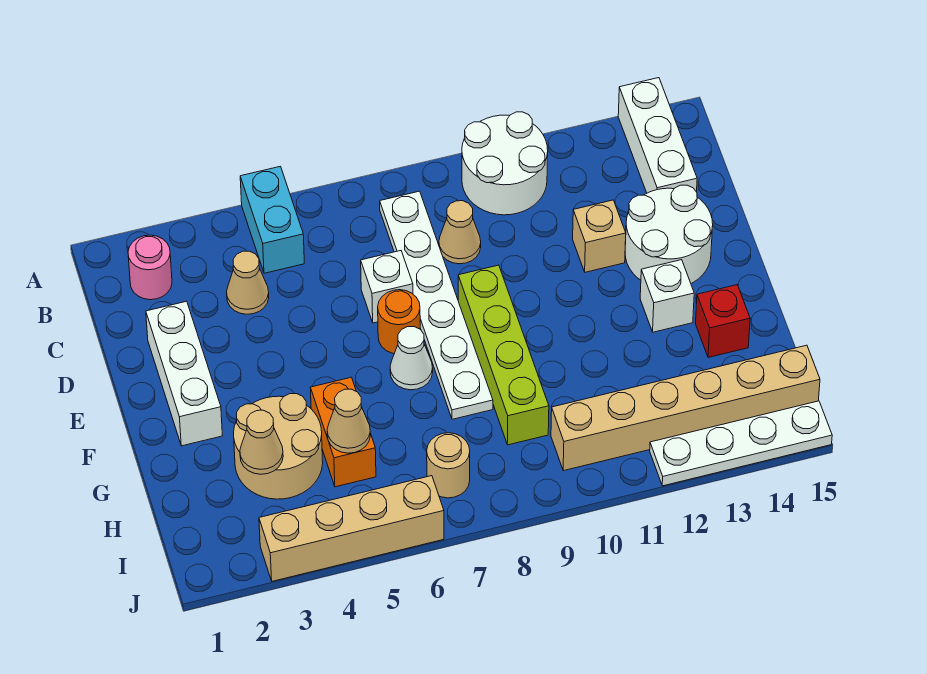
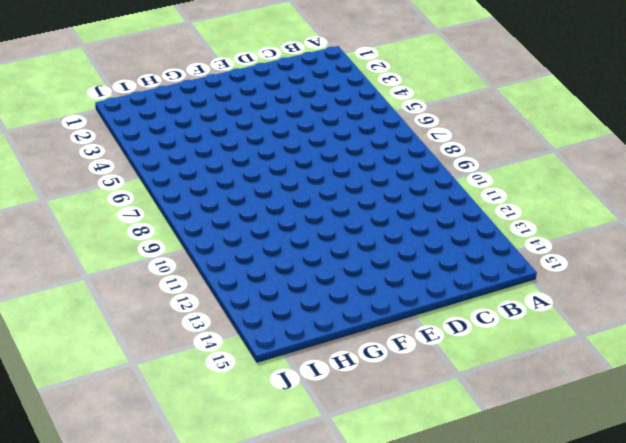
none -> cyan brick A5:B5 level 1
none -> white round brick A10:B11 level 1
none -> white brick A14:C14 level 1

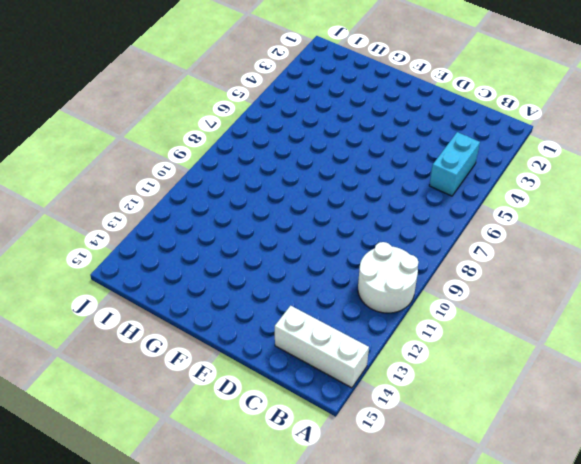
cyan brick B4:B5 level 1 -> cyan brick A5:B5 level 1
none -> pink round brick B2 level 1
none -> white plate B8:G8 level 1
none -> tan cone C4 level 1

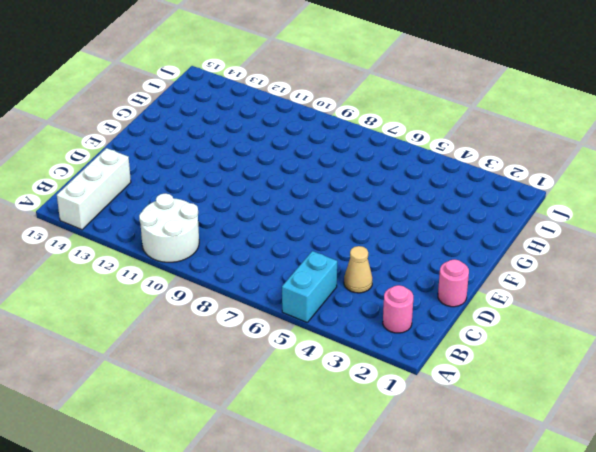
pink round brick D1 level 1 -> none
none -> white plate B8:G8 level 1
none -> tan cone C9 level 1
none -> white brick D2:F2 level 1

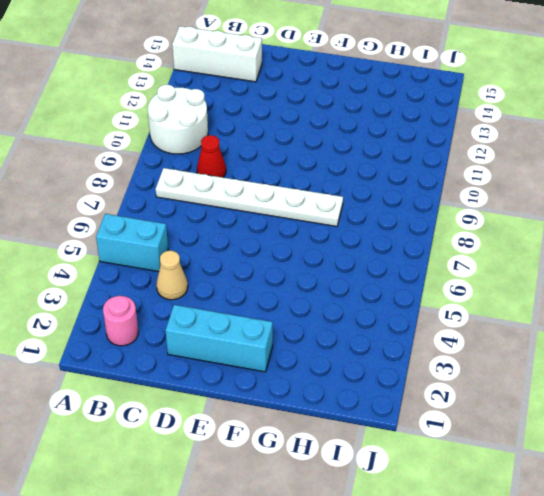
red cone C9 level 1 -> tan cone C9 level 1
cyan brick D2:F2 level 1 -> white brick D2:F2 level 1
none -> white brick D7 level 1
none -> tan brick D12 level 1
none -> white round brick D13:E14 level 1

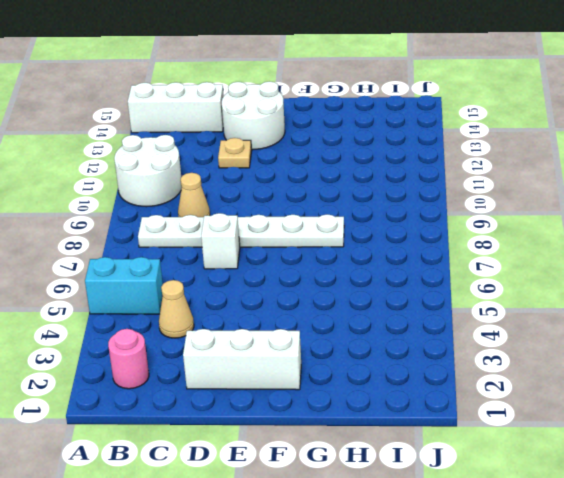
tan plate D12 level 1 -> tan brick D12 level 1
none -> orange round brick E7 level 1
none -> lime brick E9:H9 level 1
none -> white cone F7 level 1

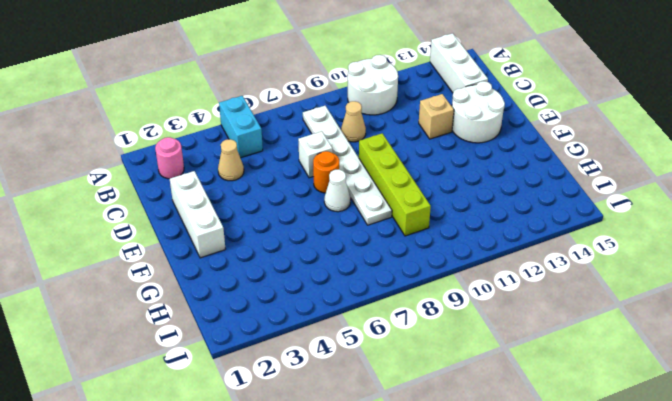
none -> white brick F13 level 1
none -> tan round brick G3:H4 level 1
none -> orange brick G5:H5 level 1

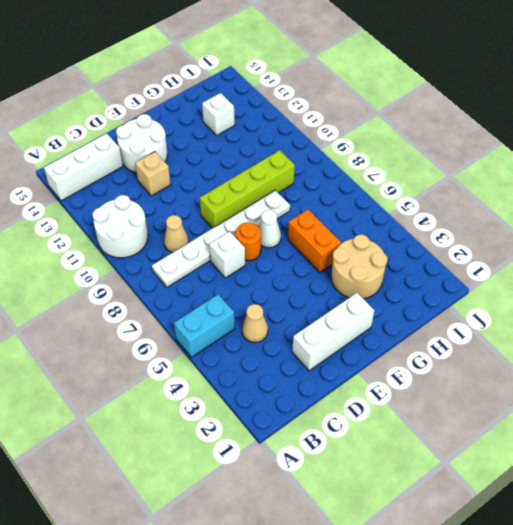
orange brick G5:G6 level 1 -> orange brick G5:H5 level 1
white brick H13 level 1 -> white brick F13 level 1
none -> pink round brick B2 level 1
none -> red brick G14 level 1
none -> tan round brick I7 level 1

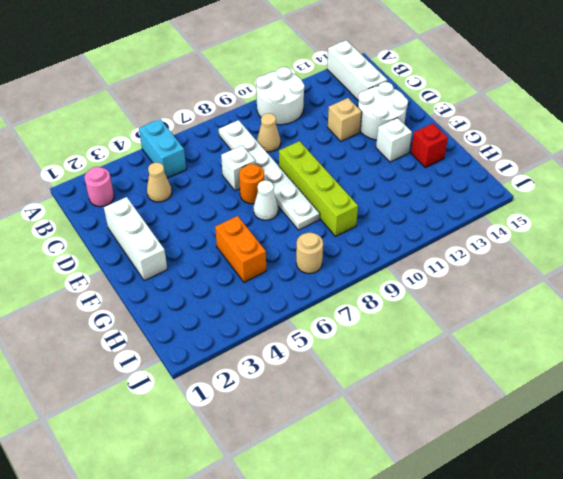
none -> tan round brick G3:H4 level 1
none -> tan brick I10:I15 level 1
none -> tan brick J3:J6 level 1

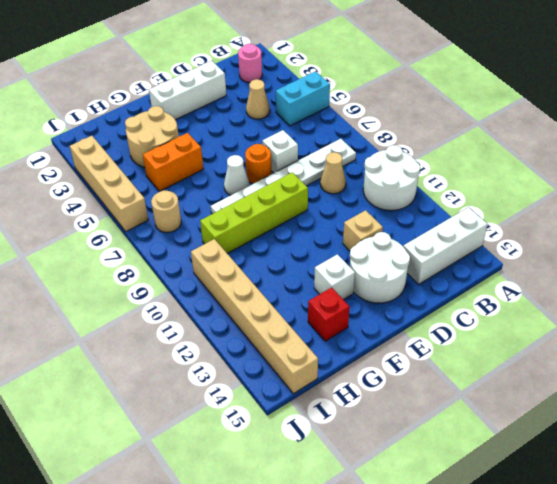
none -> white plate J12:J15 level 1
none -> tan cone H3 level 2
none -> tan cone H5 level 2

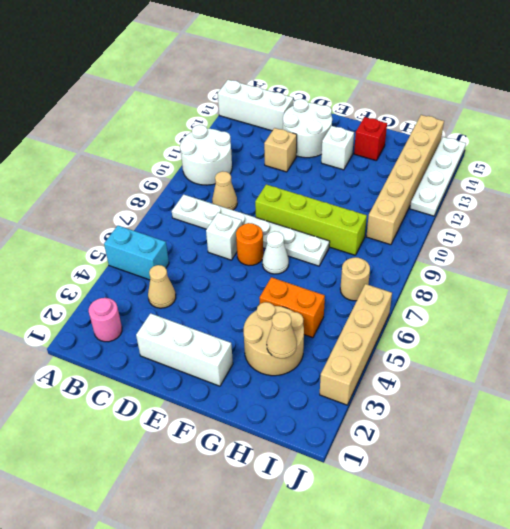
none -> tan cone H5 level 2

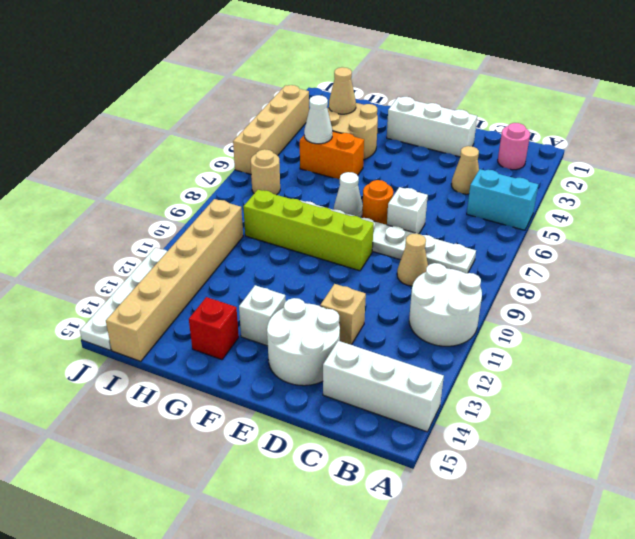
white cone H5 level 2 -> tan cone H5 level 2

